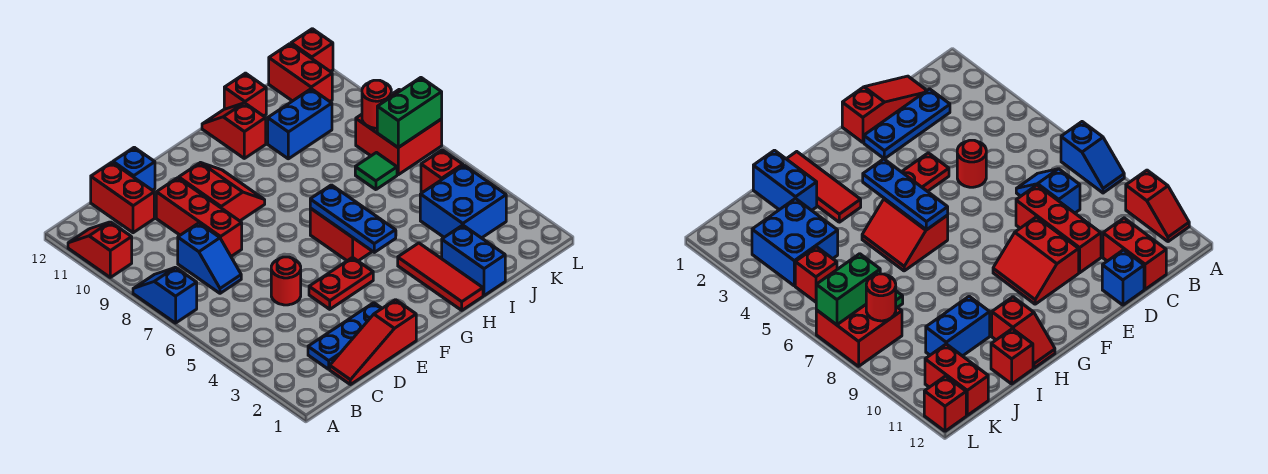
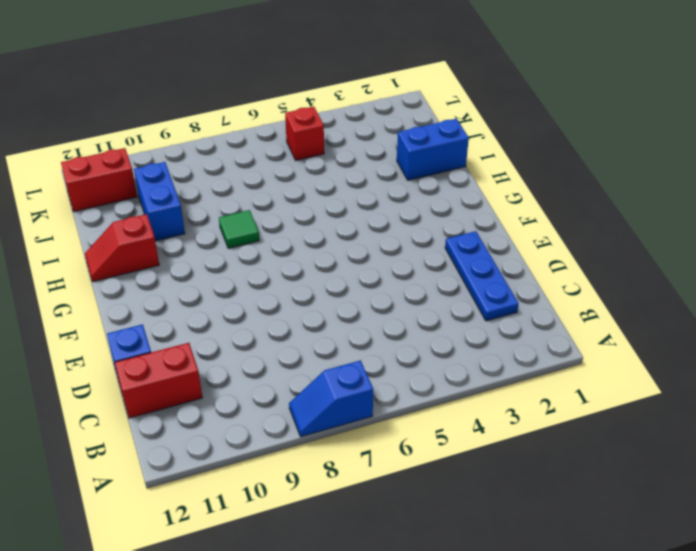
green tile H8 level 1 -> green tile J7 level 1
none -> red slope A10:A11 level 1 top 10
none -> red slope C1:E1 level 1 top E
none -> blue slope C7:C8 level 1 top 8

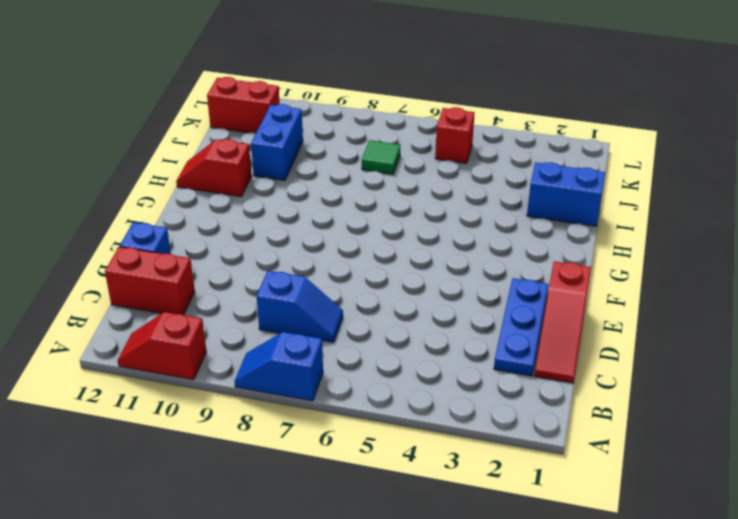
none -> red round brick D5 level 1
none -> red brick D8:D10 level 1
none -> red plate E4:F4 level 1

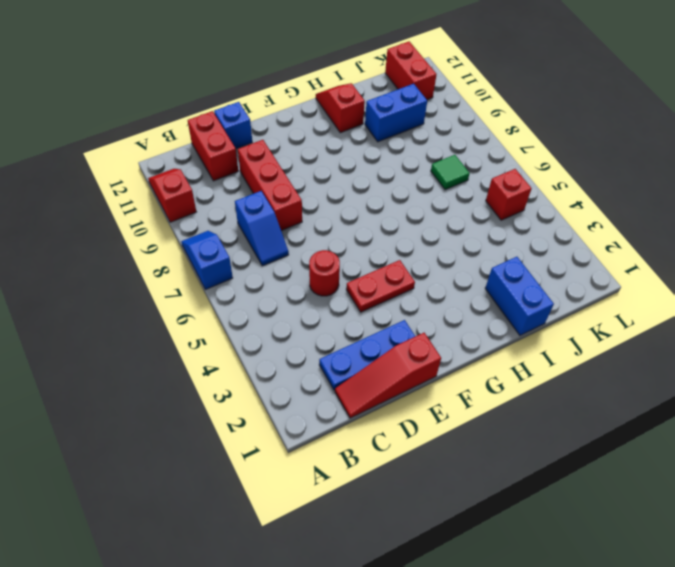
none -> red slope E9:F10 level 1 top E
none -> red slope G5:H6 level 1 top G
none -> red tile H1:H3 level 1

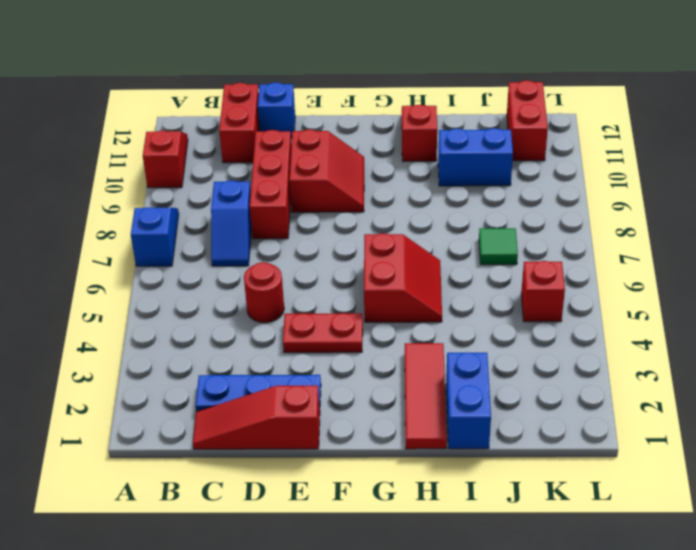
none -> red brick I12 level 1
none -> blue brick J3:K4 level 1
none -> red brick K7:L8 level 1

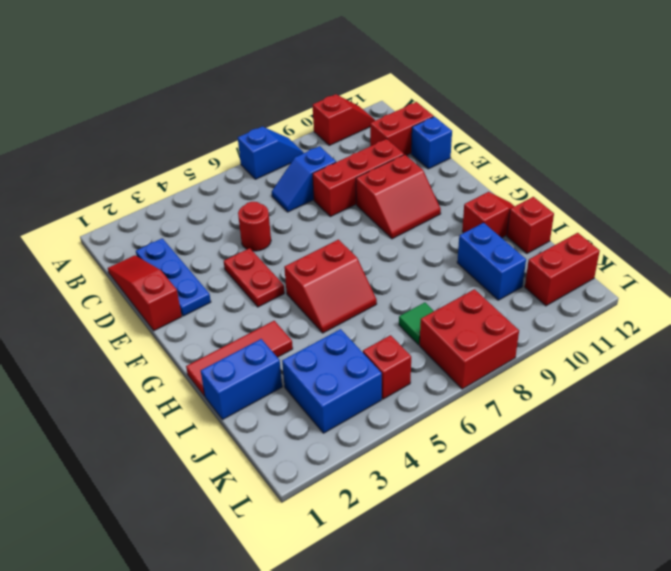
none -> red brick L12 level 1
none -> blue plate G4:G6 level 2
none -> green brick K7:L7 level 2

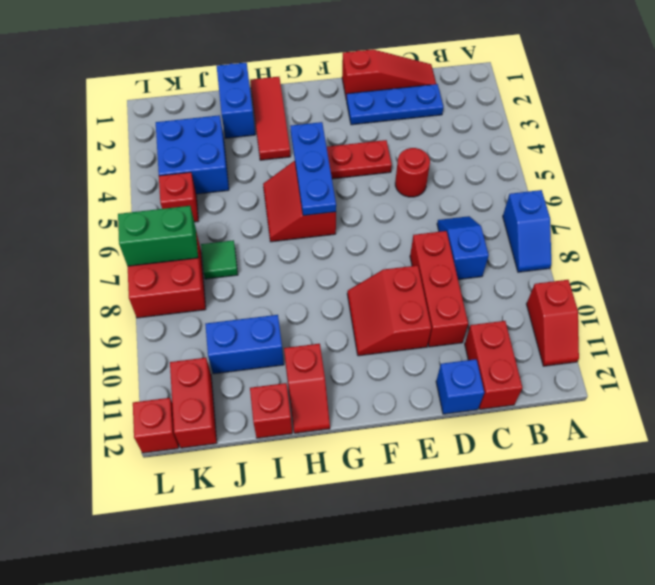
none -> red round brick K8 level 2

